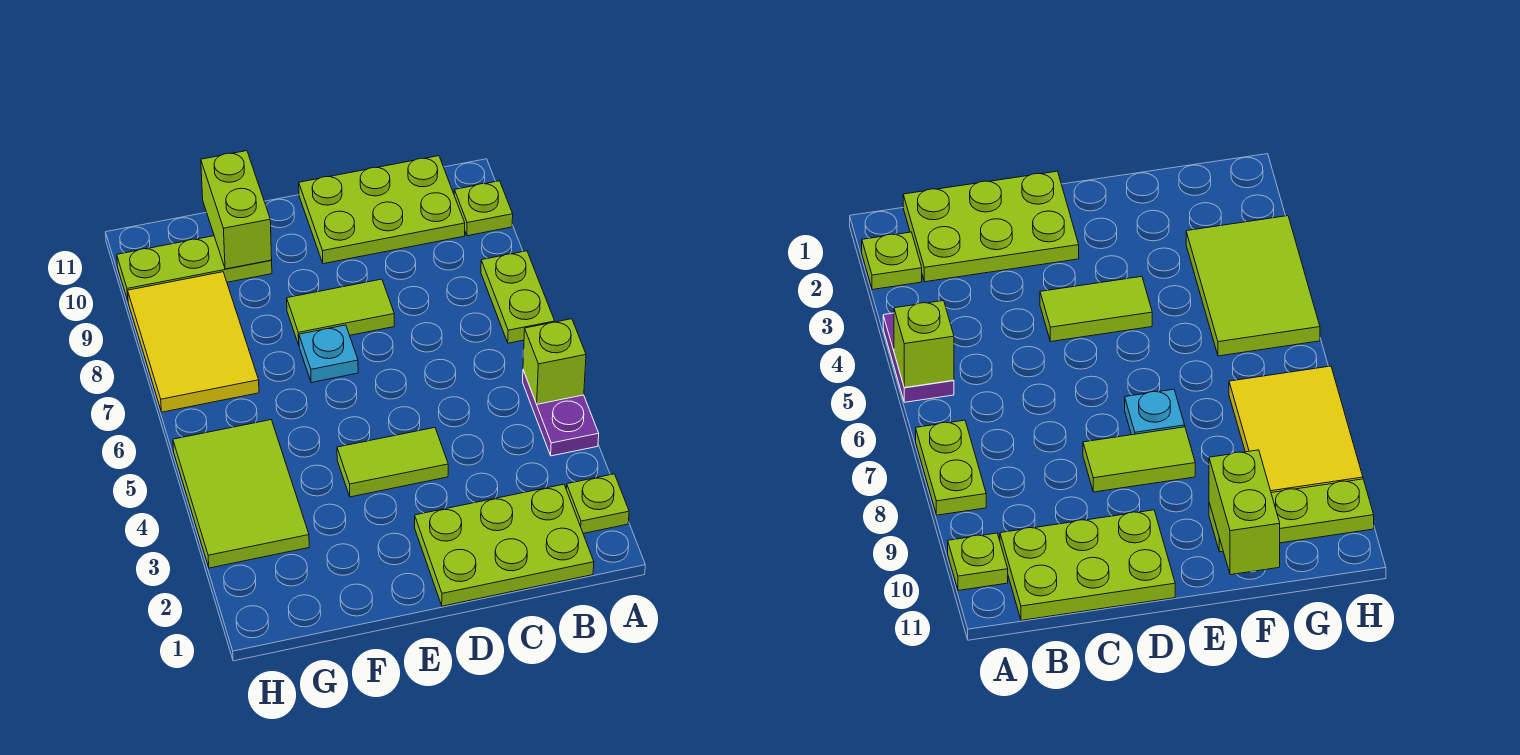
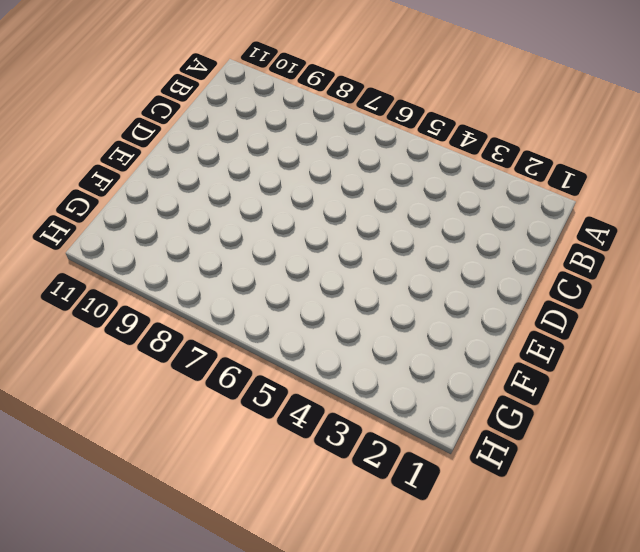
none -> lime plate A2 level 1
none -> purple plate A4:A5 level 1
none -> lime plate A7:A8 level 1

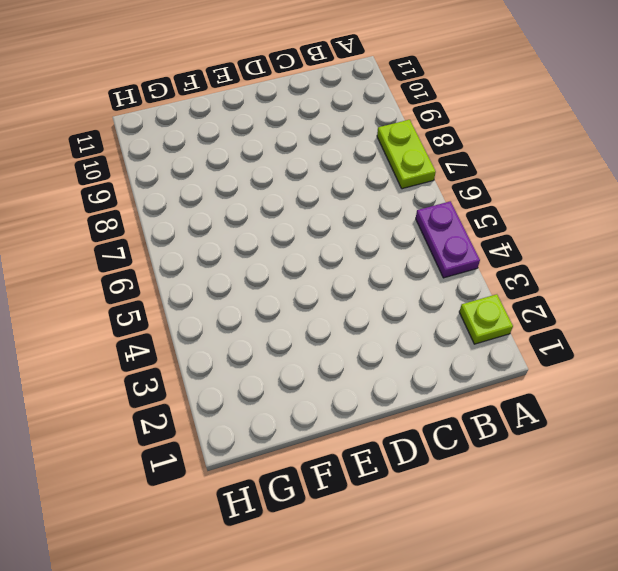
none -> lime plate A10 level 1
none -> lime plate B1:D2 level 1
none -> lime plate B10:D11 level 1

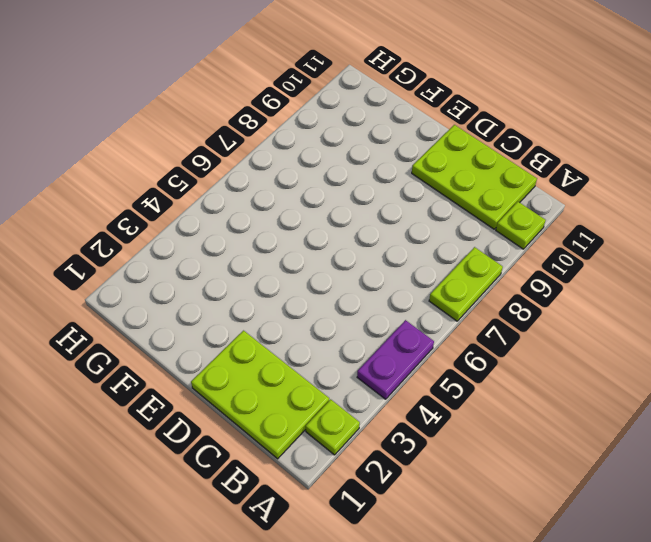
none -> lime tile D4:E4 level 1
none -> lime tile D8:E8 level 1
none -> cyan plate E7 level 1

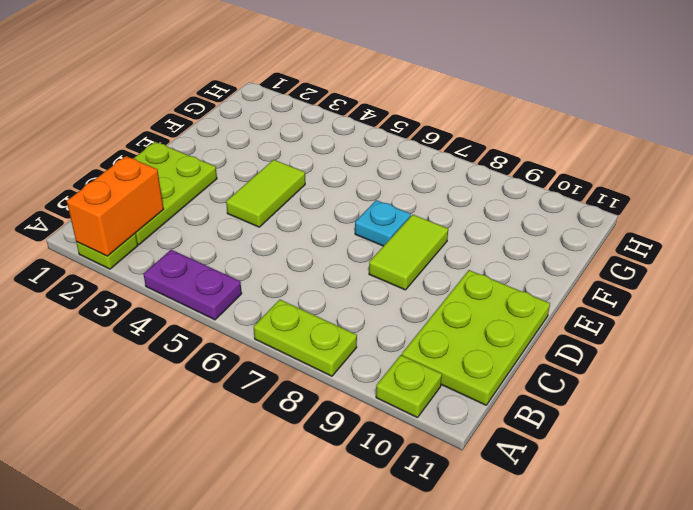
orange brick A2:B2 level 2 -> none
none -> lime plate F10:H10 level 1
none -> lime tile G3:H5 level 1
none -> yellow tile G7:H9 level 1

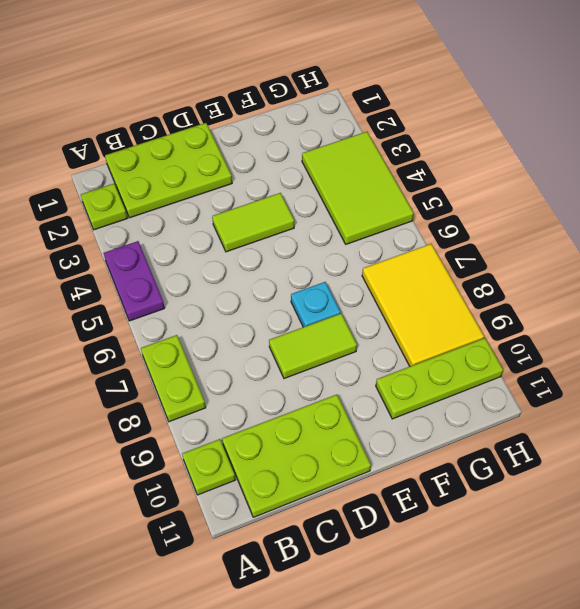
none -> lime brick A5 level 2
none -> lime brick F10:F11 level 2

